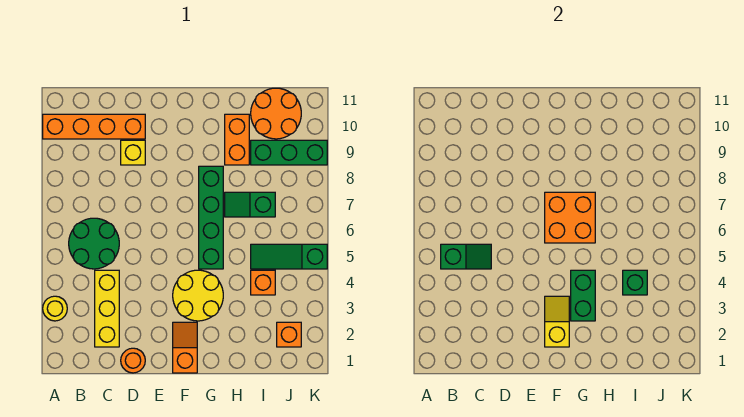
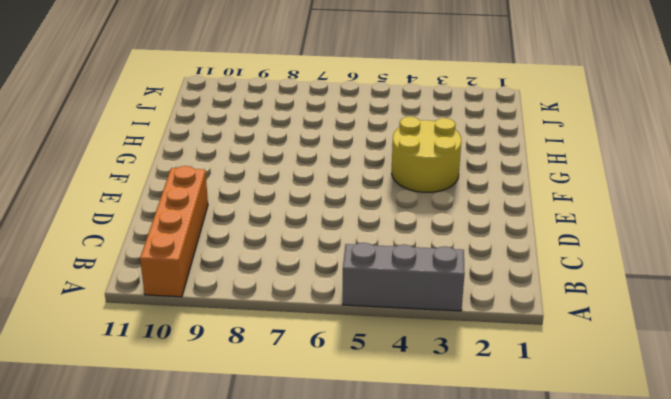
grey brick A3:A5 level 1 -> yellow round brick A3 level 1
none -> green round brick B5:C6 level 1
none -> yellow brick C2:C4 level 1
none -> orange round brick D1 level 1

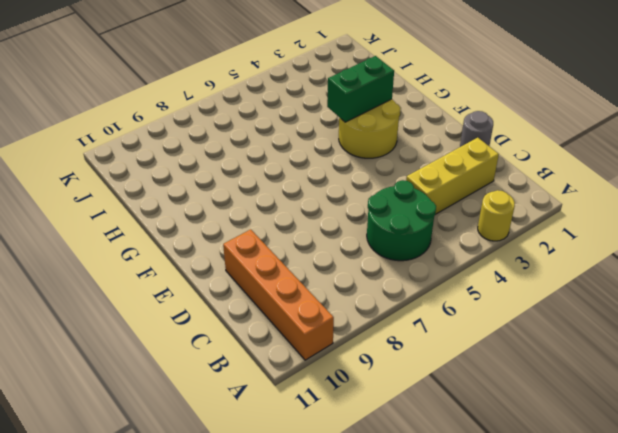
grey round brick D1 level 1 -> orange round brick D1 level 1
none -> yellow brick D9 level 1
none -> orange slope F1:F2 level 1 top 1
none -> green brick G5:G8 level 1

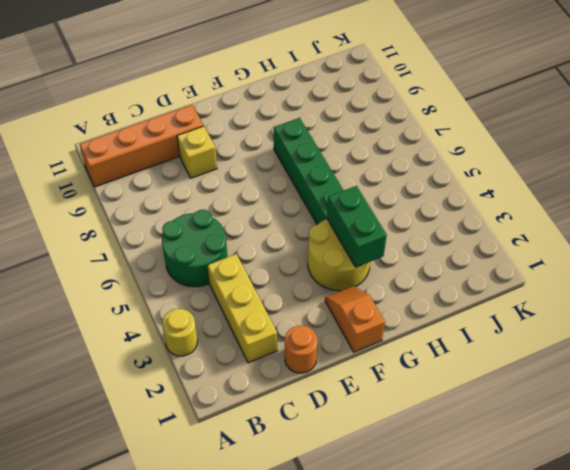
none -> green slope H7:I7 level 1 top I
none -> orange brick H9:H10 level 1
none -> orange brick I4 level 1

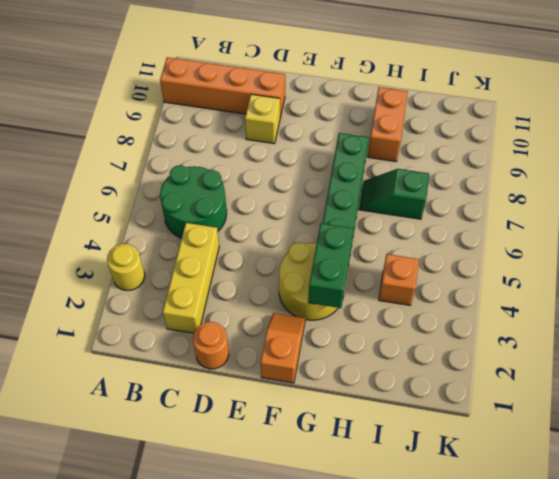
none -> green slope I5:K5 level 1 top K
none -> green brick I9:K9 level 1
none -> orange round brick I10:J11 level 1

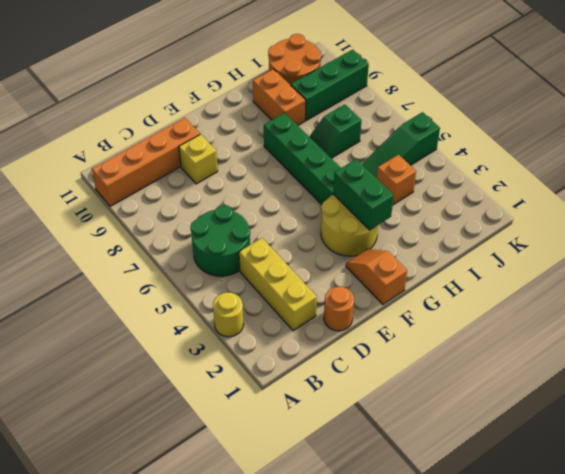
none -> orange brick J2 level 1
none -> green slope B5:C5 level 2 top B
none -> yellow slope F2:F3 level 2 top 2

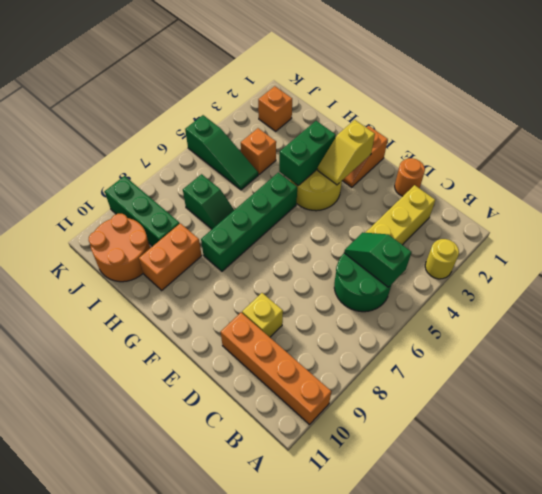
none -> orange brick F6:G7 level 2
none -> green brick I4 level 2

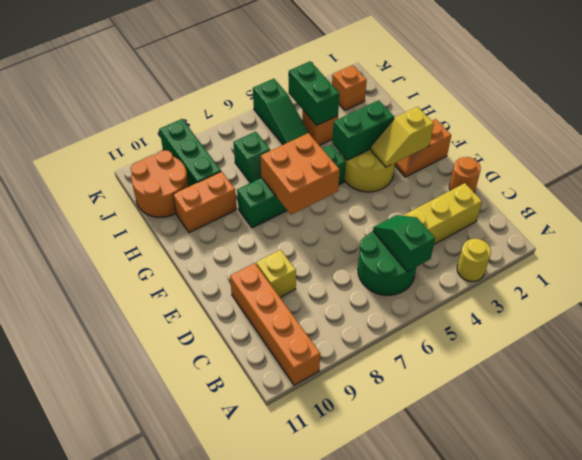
green brick I4:J4 level 2 -> green brick I4 level 2

